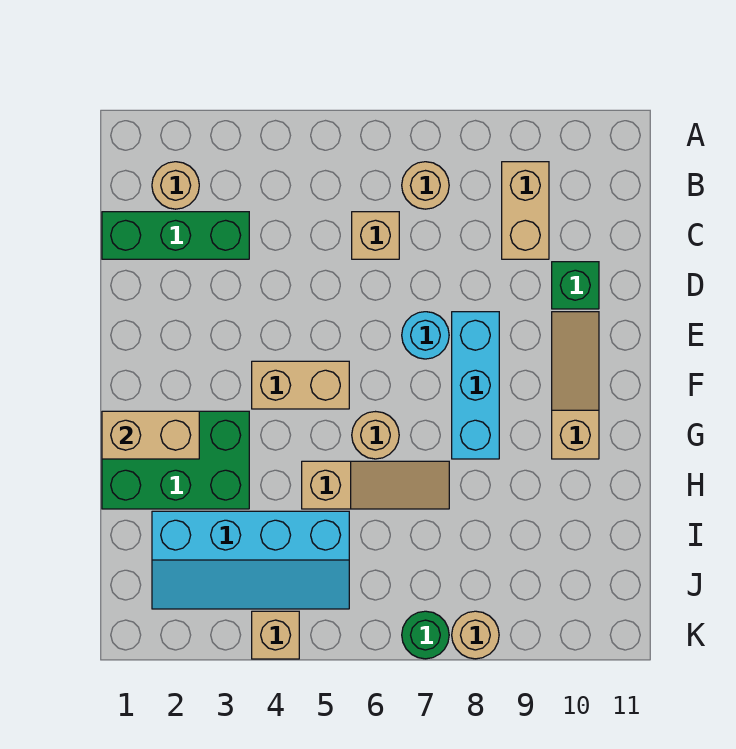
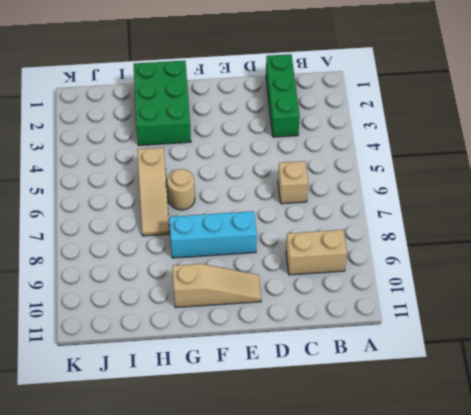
none -> tan round brick B2 level 1
none -> tan round brick B7 level 1
none -> green brick D10 level 1

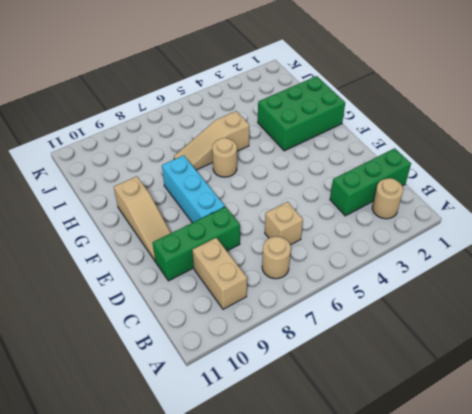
green brick D8:D10 level 1 -> green brick D10 level 1
none -> cyan round brick E7 level 1
none -> tan brick F4:F5 level 1
none -> cyan slope I2:J5 level 1 top I

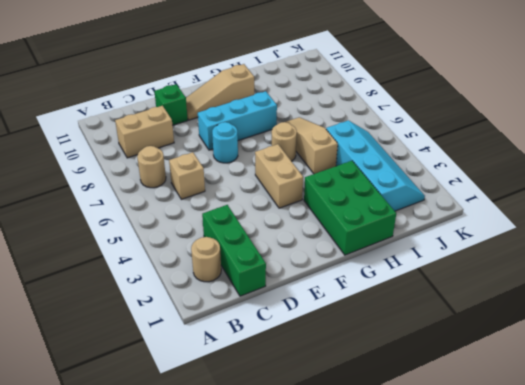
none -> tan brick K4 level 1
none -> green round brick K7 level 1
none -> tan round brick K8 level 1

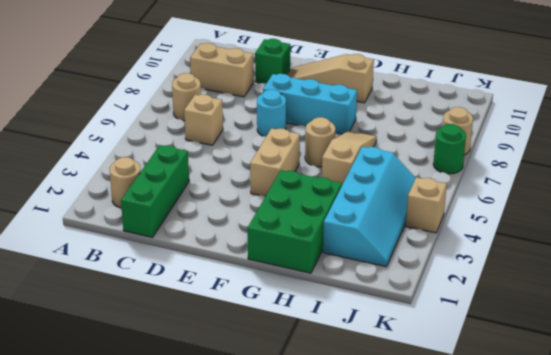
none -> tan brick G1:G2 level 2

